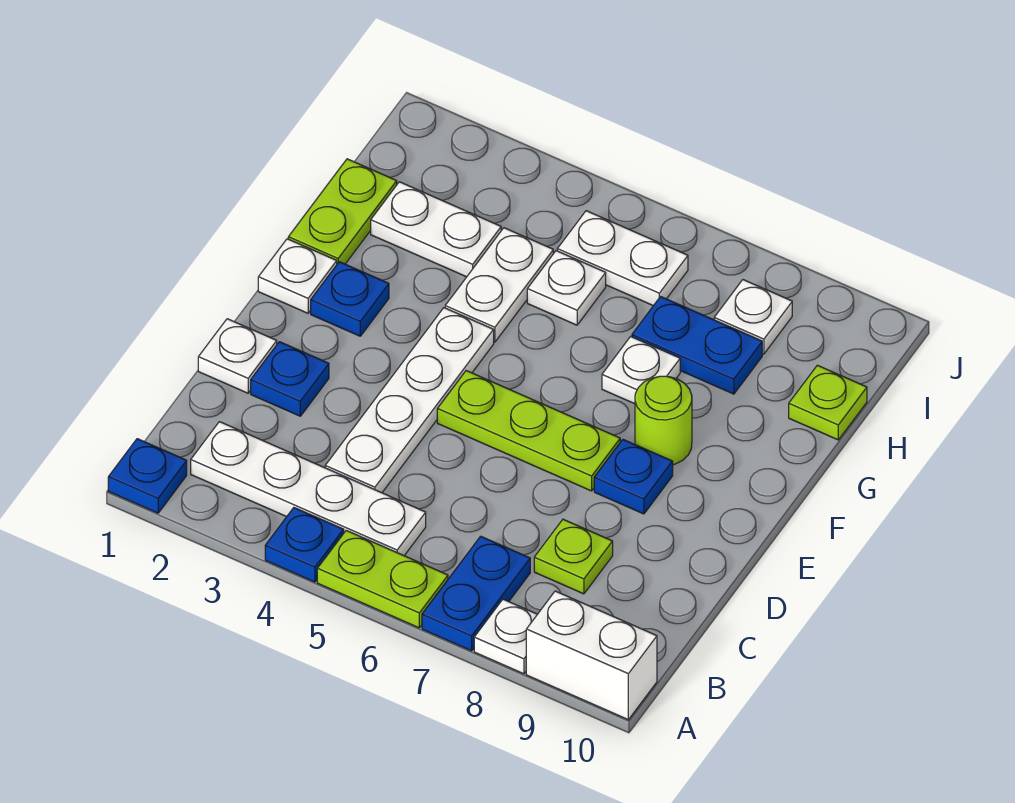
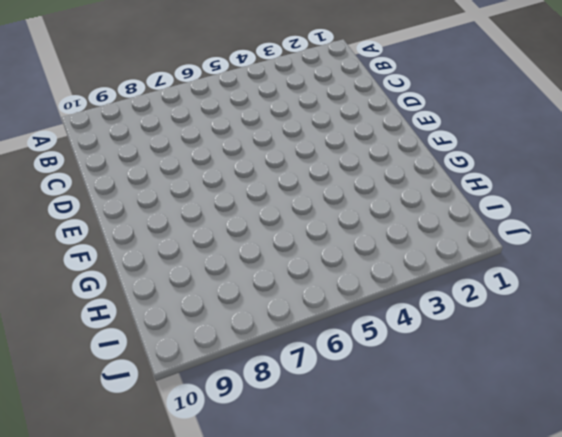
none -> blue plate A1 level 1
none -> blue plate A4 level 1
none -> lime plate A5:A6 level 1

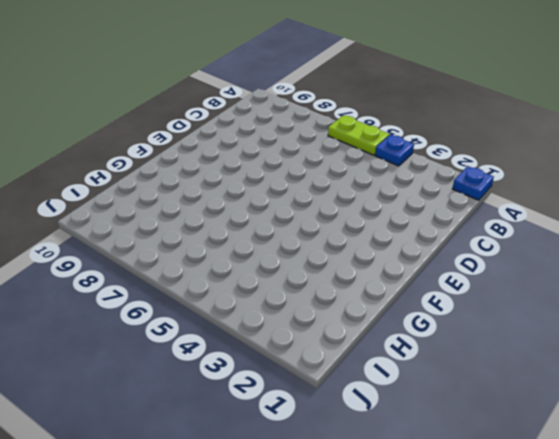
none -> blue plate A7:B7 level 1
none -> white plate A8 level 1
none -> white brick A9:A10 level 1

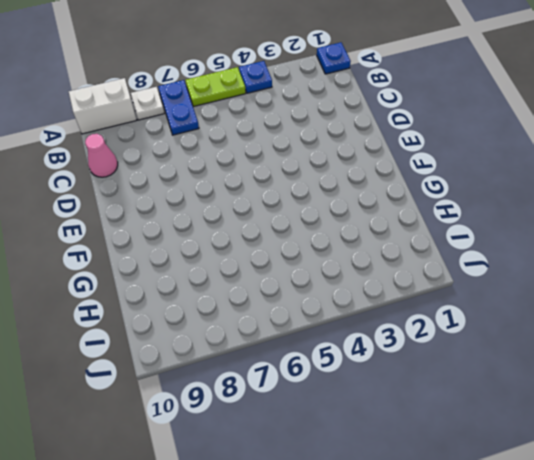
pink cone C10 level 1 -> none
none -> white plate B2:B5 level 1
none -> white plate C4:F4 level 1
none -> lime plate C8 level 1

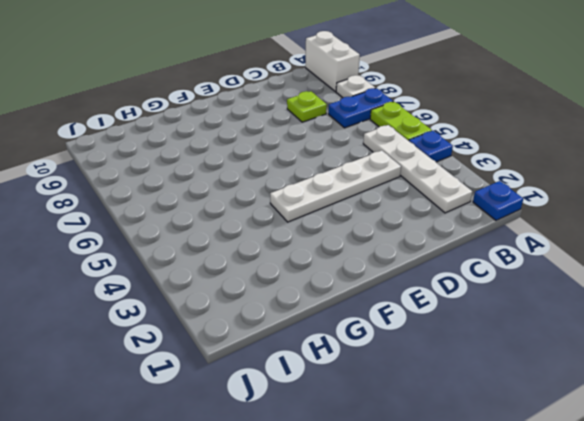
none -> white plate D1 level 1
none -> blue plate D2 level 1
none -> lime plate E5:E7 level 1

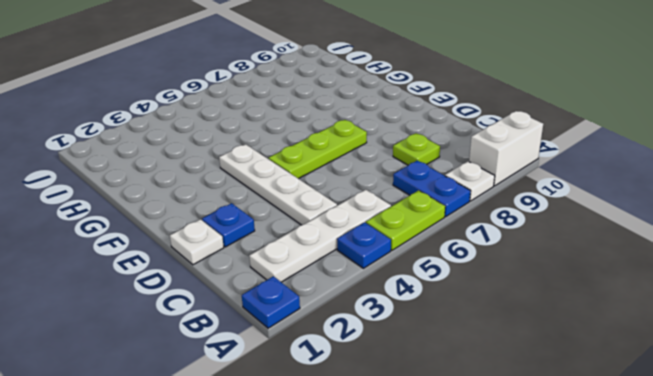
none -> blue plate E8 level 1
none -> white plate F1 level 1
none -> blue plate F2 level 1

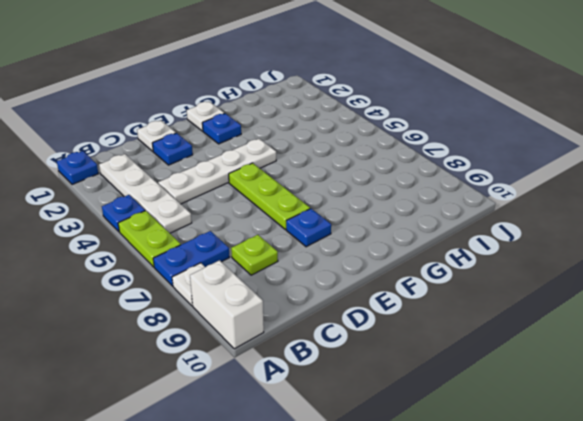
none -> lime round brick F8 level 1
none -> lime plate G1:H1 level 1
none -> white plate G4:H4 level 1

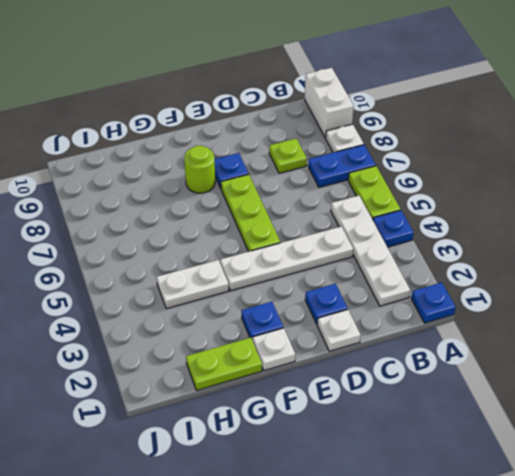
none -> white plate G7 level 1
none -> white plate H2:H3 level 1
none -> white plate H5 level 1

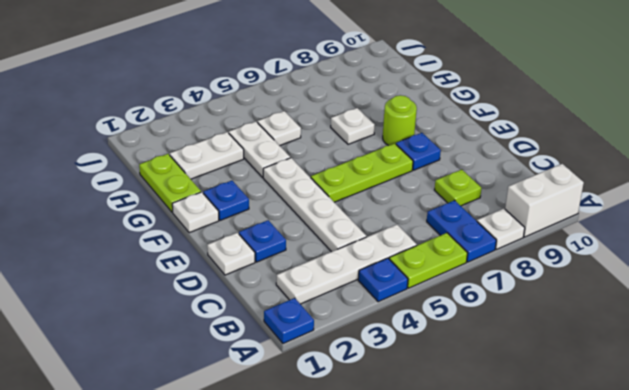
none -> blue plate H7:H8 level 1
none -> lime plate H10 level 1
none -> white plate I5:I6 level 1

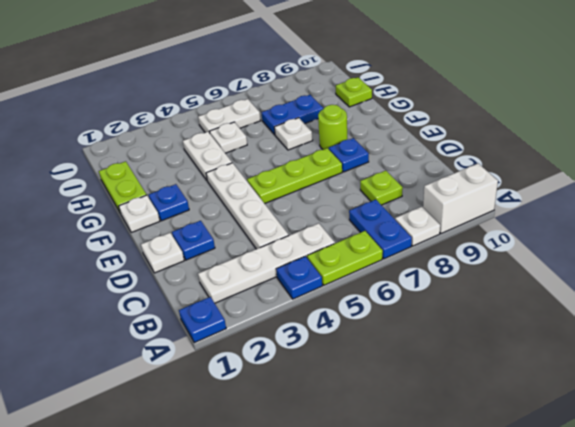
none -> white plate H2:H3 level 1
none -> white plate I8 level 1

